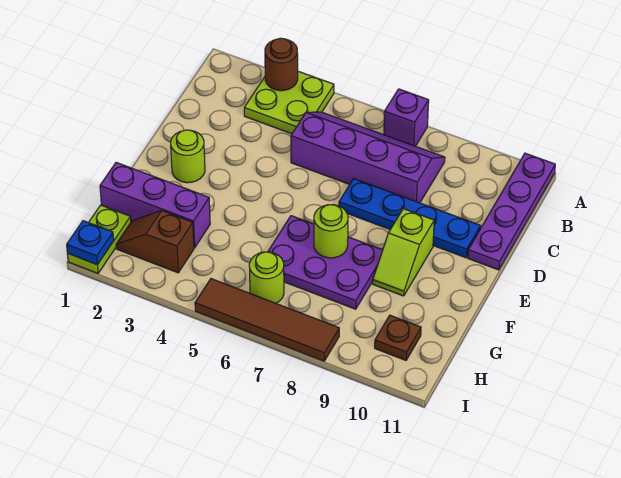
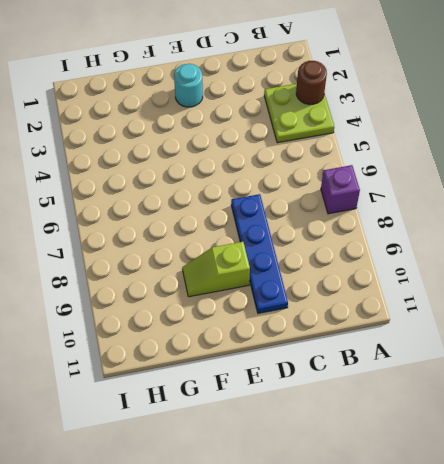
cyan round brick E2 level 1 -> lime round brick E2 level 1
none -> purple plate A11:D11 level 1
none -> purple slope B5:C8 level 1 top C
none -> purple plate F6:G8 level 1

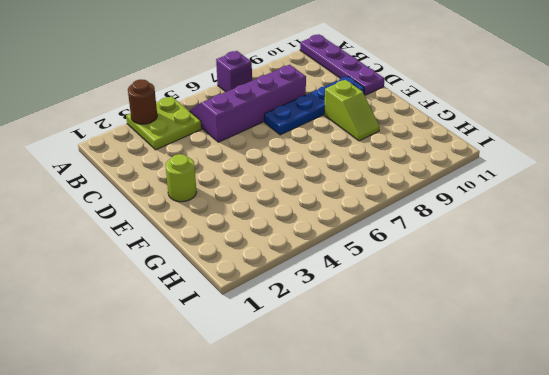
none -> purple plate F6:G8 level 1
none -> purple brick G1:G3 level 1
none -> lime plate H1:I1 level 1

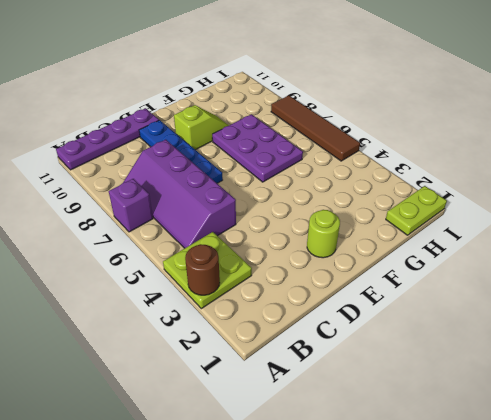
none -> purple brick G1:G3 level 1
none -> brown slope H2:H3 level 1 top 3
none -> lime round brick H6 level 1

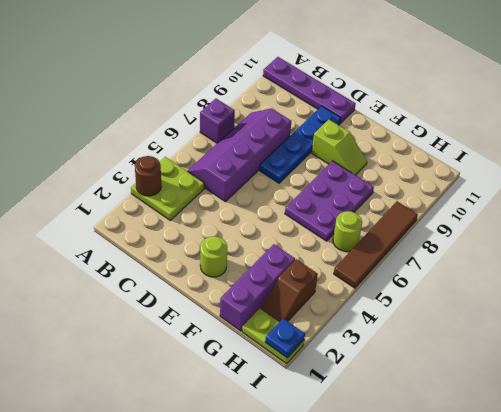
none -> brown plate H10 level 1
none -> lime round brick F7 level 2

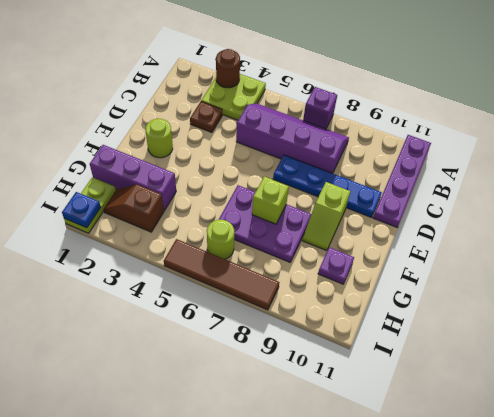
brown plate C3 level 1 -> brown plate H10 level 1
lime brick F7 level 2 -> lime round brick F7 level 2
purple plate G10 level 1 -> none

